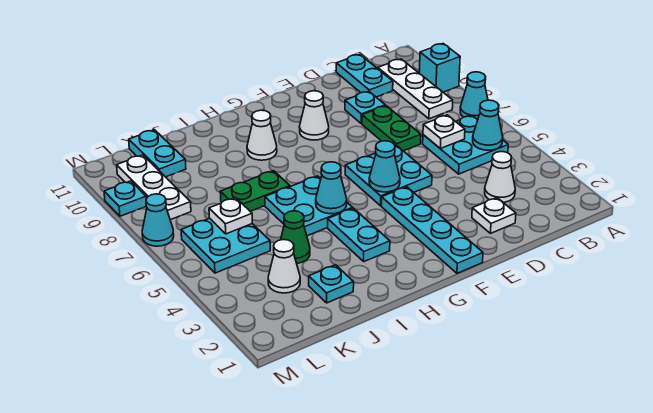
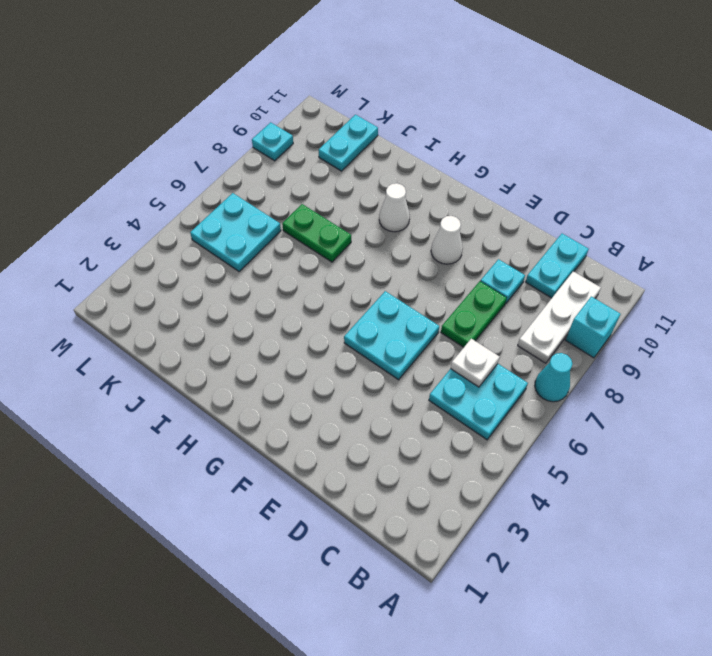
none -> white cone C3 level 1
none -> white plate D2 level 1
none -> cyan plate F1:F4 level 1

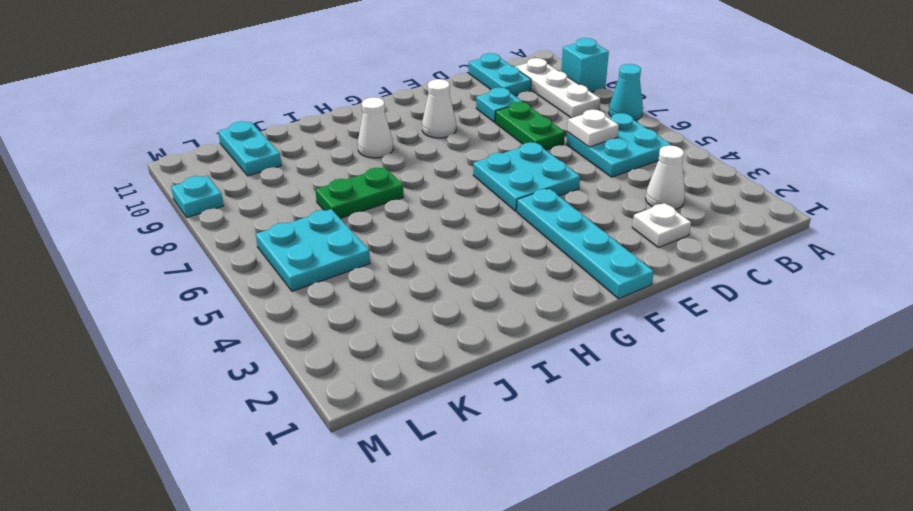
none -> cyan plate H3:H4 level 1
none -> cyan plate H5:I6 level 1
none -> cyan plate J2 level 1

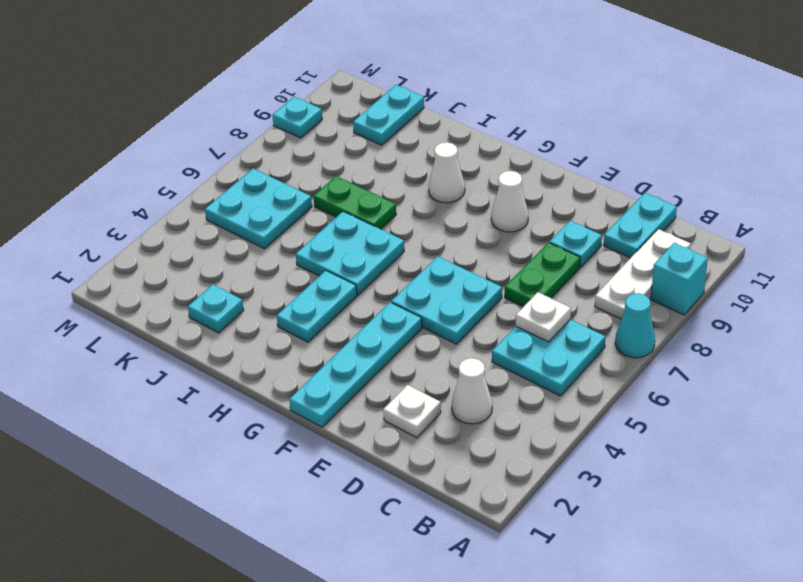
none -> green cone J4 level 1
none -> white cone K3 level 1
none -> white plate L8:L10 level 1

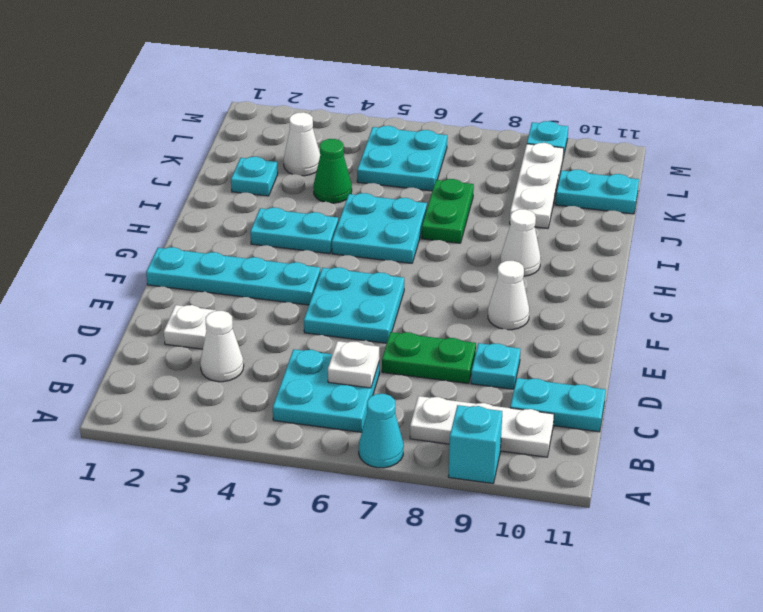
white plate J9:L9 level 1 -> white plate L8:L10 level 1
none -> cyan cone M7 level 1
none -> cyan cone B5 level 2
none -> cyan cone F5 level 2

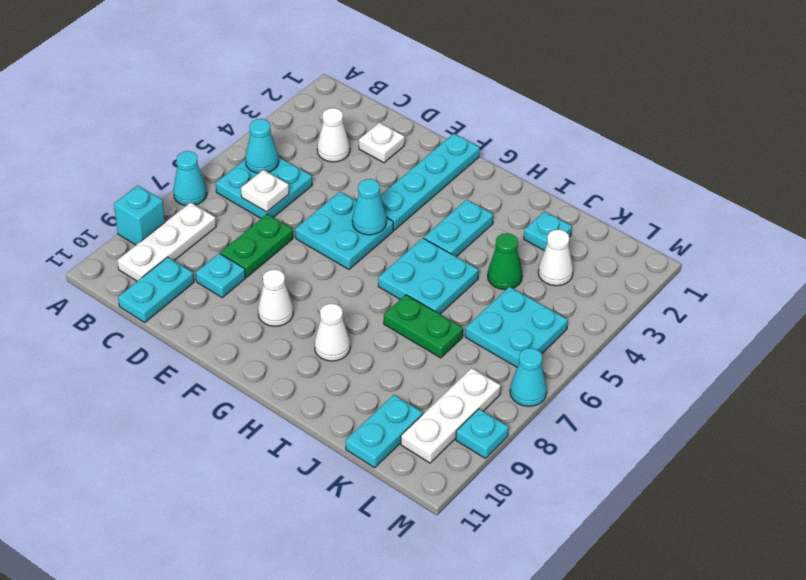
none -> cyan cone H5 level 2
none -> white plate K6 level 2

